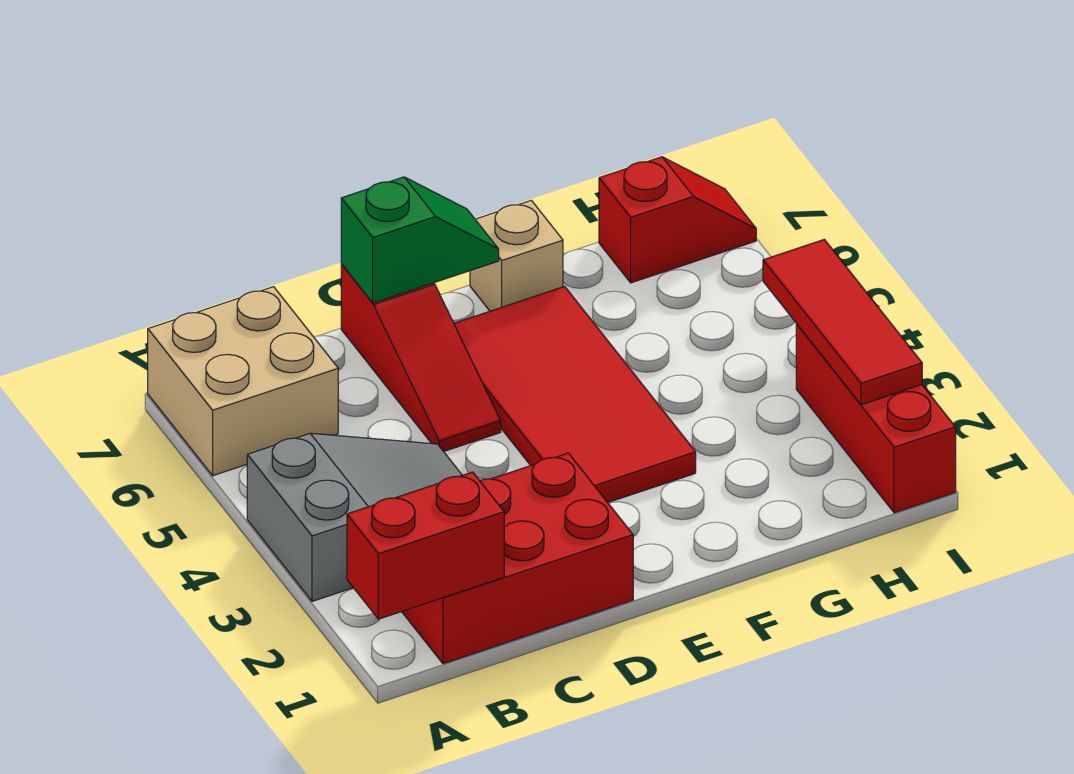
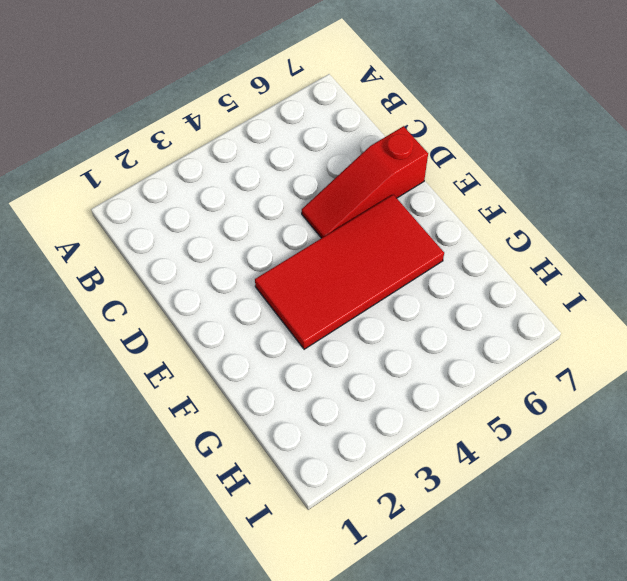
none -> grey slope A3:C4 level 1 top A
none -> tan brick A6:B7 level 1

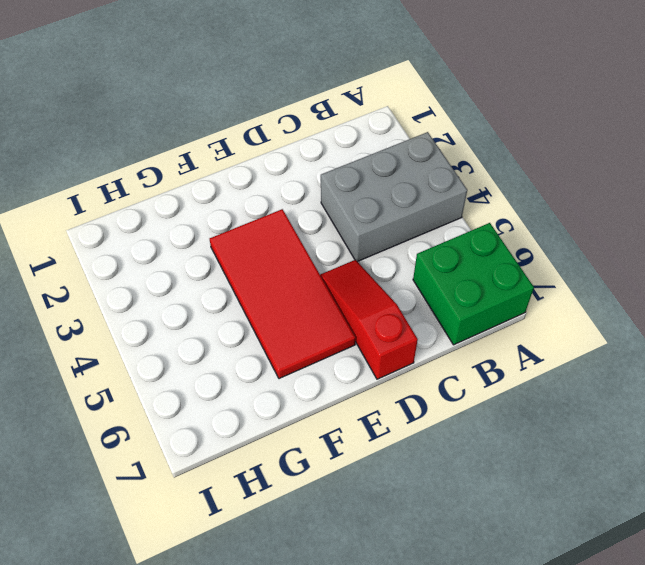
grey brick A3:C4 level 1 -> grey slope A3:C4 level 1 top A
green brick A6:B7 level 1 -> tan brick A6:B7 level 1
none -> red brick B1:D2 level 1
none -> tan brick F7 level 1

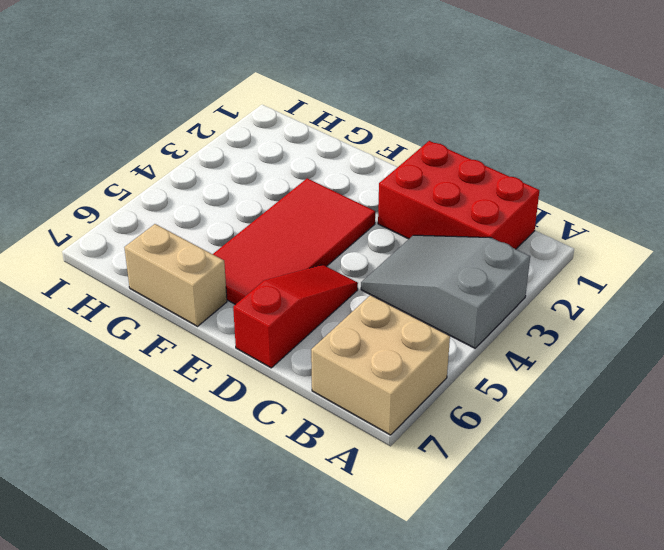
tan brick F7:G7 level 1 -> tan brick F7 level 1
none -> red slope H7:I7 level 1 top H
none -> red brick I1:I3 level 1

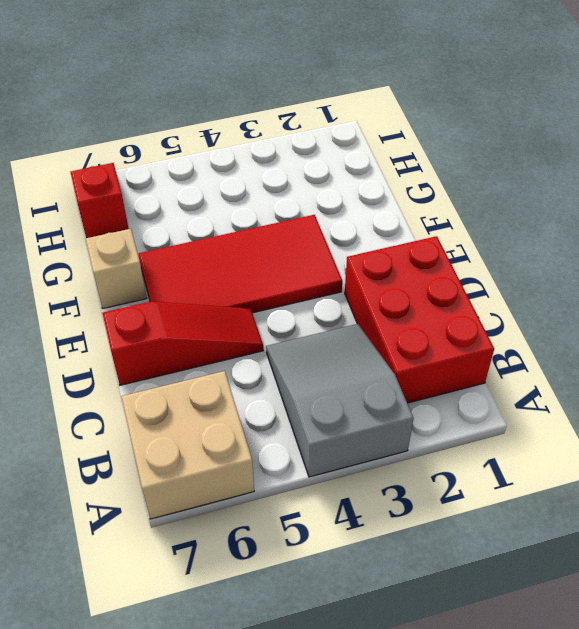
none -> red brick I1:I3 level 1
none -> red brick A1:B1 level 2

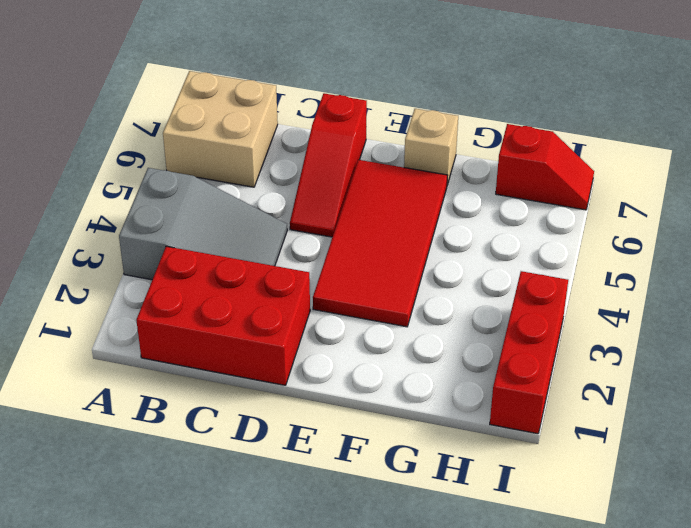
none -> red brick A1:B1 level 2
none -> green slope D7:E7 level 2 top D

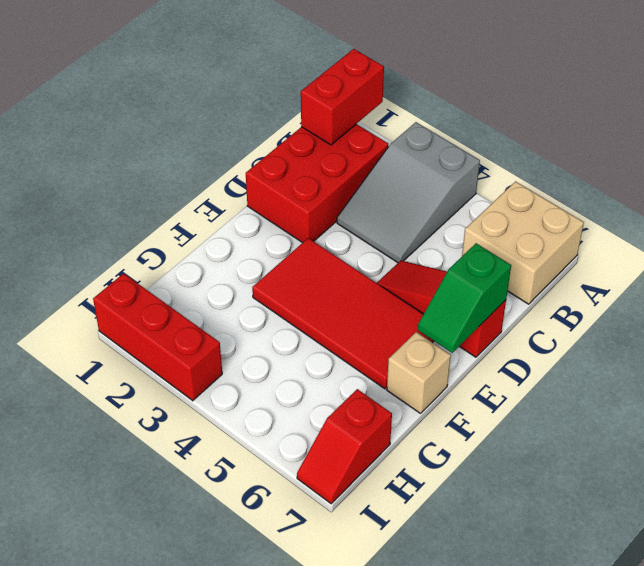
none -> red tile I2:I4 level 2

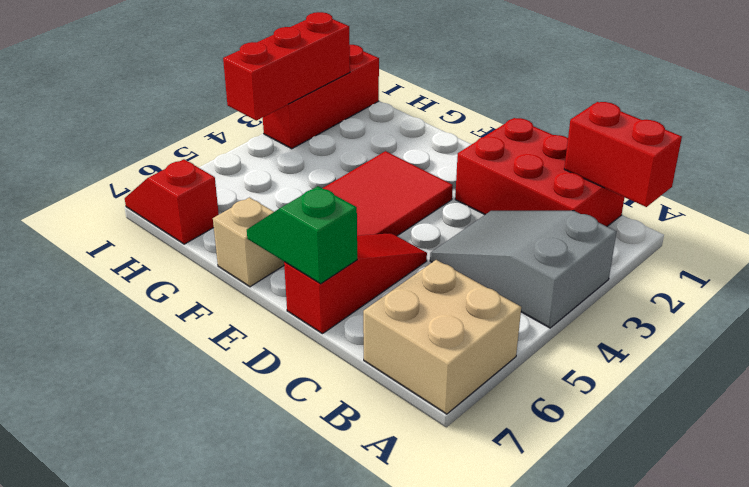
red brick I2:I4 level 2 -> red tile I2:I4 level 2

